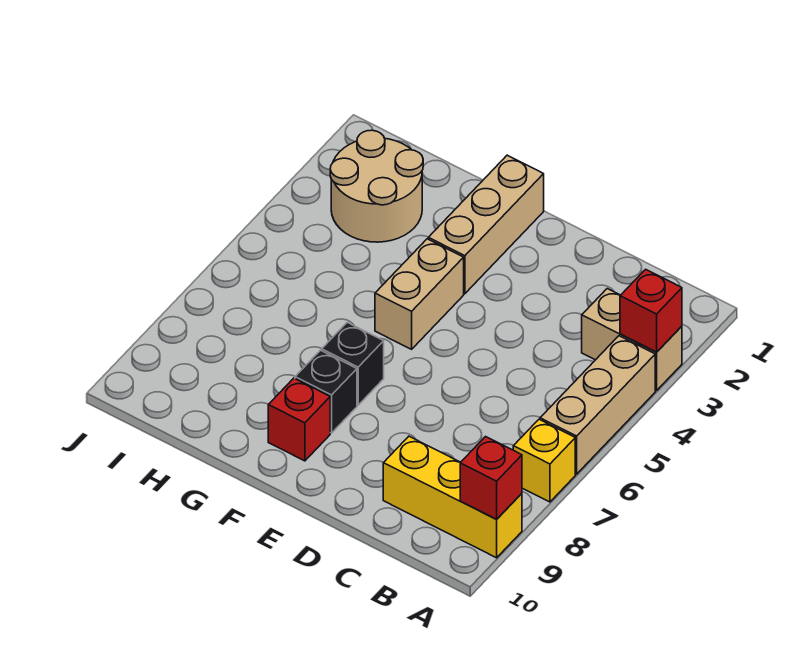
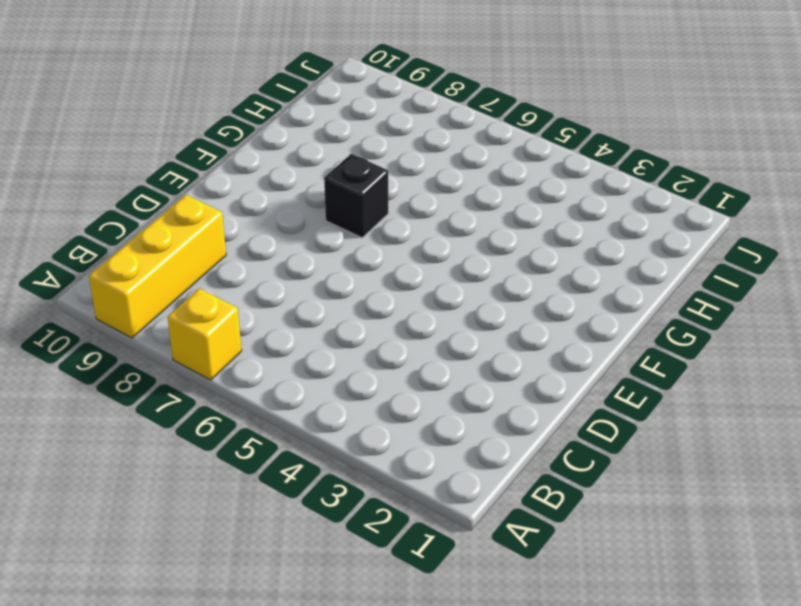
none -> tan brick A3:B3 level 1
none -> tan brick A4:A6 level 1
none -> tan brick F1:F3 level 1

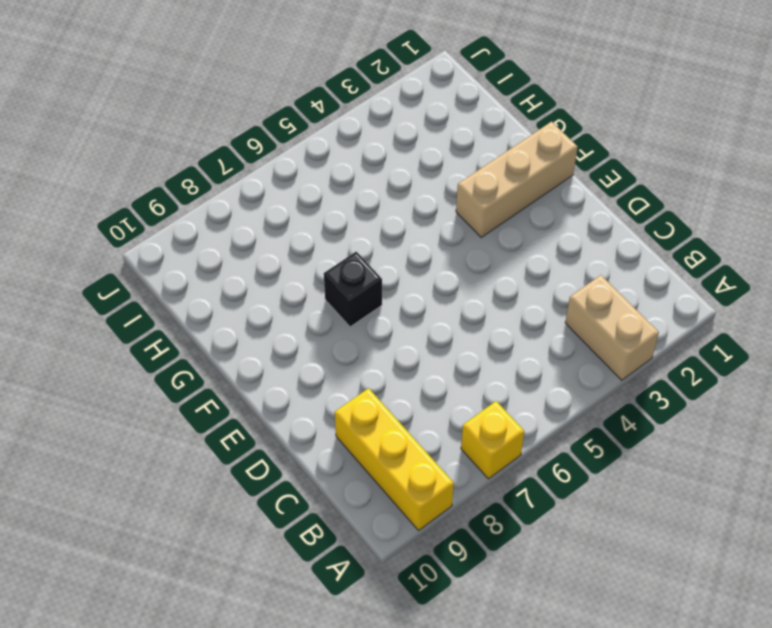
none -> tan brick A4:A6 level 1
none -> tan brick F4:F5 level 1
none -> black brick F8 level 1

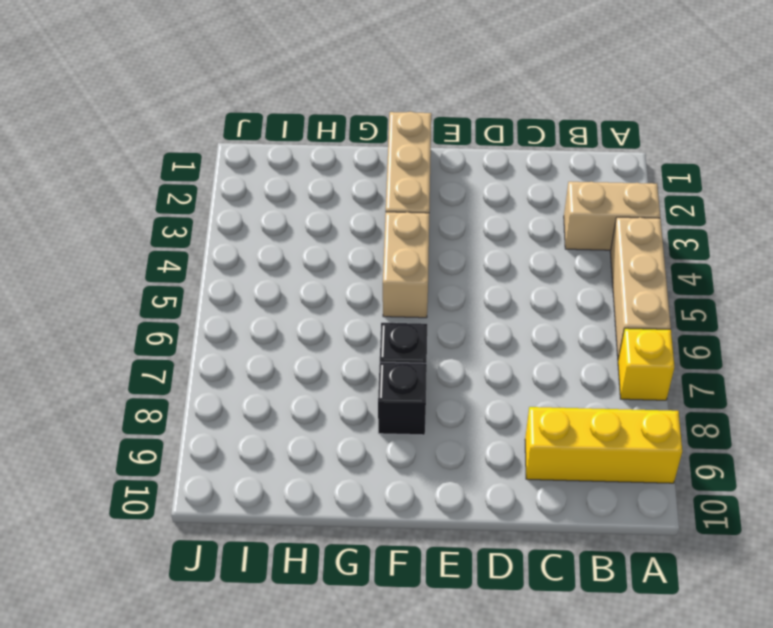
none -> red brick F9 level 1
none -> tan round brick H2:I3 level 1
none -> red brick A3 level 2

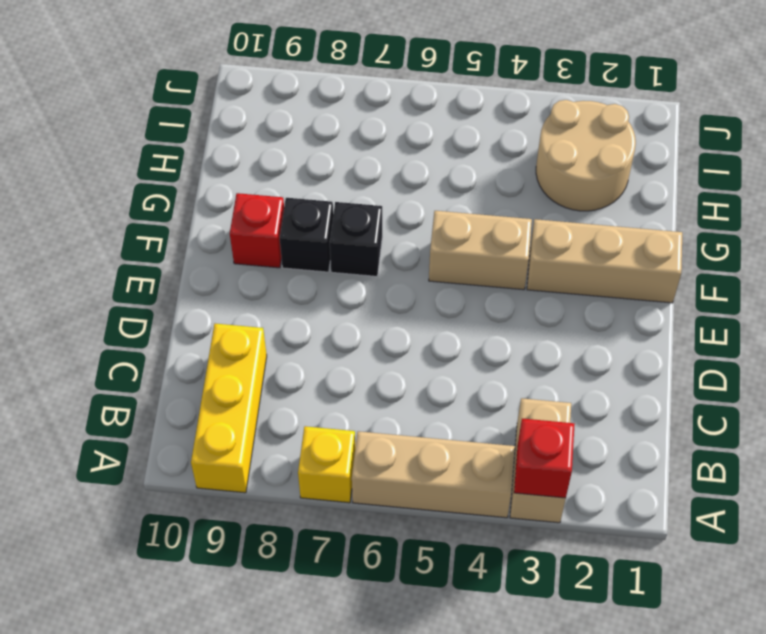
none -> red brick A9 level 2

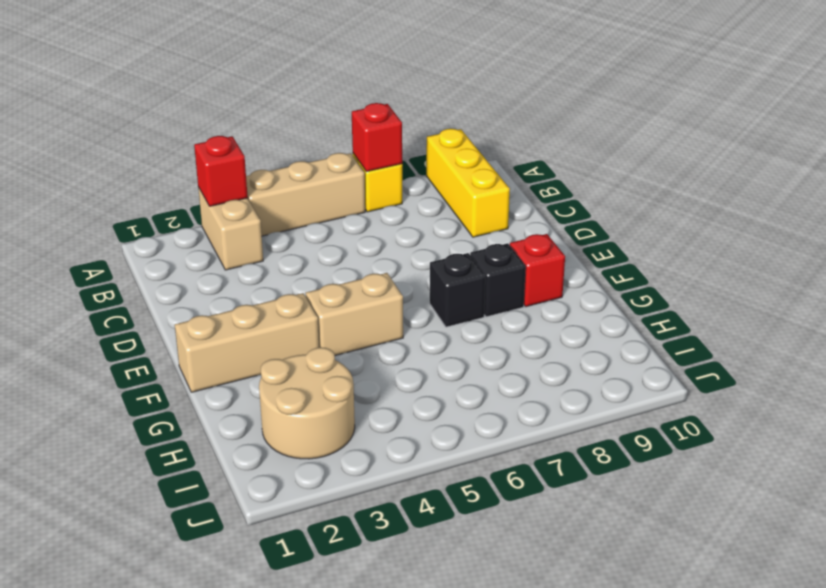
red brick A7 level 2 -> red brick A9 level 2

